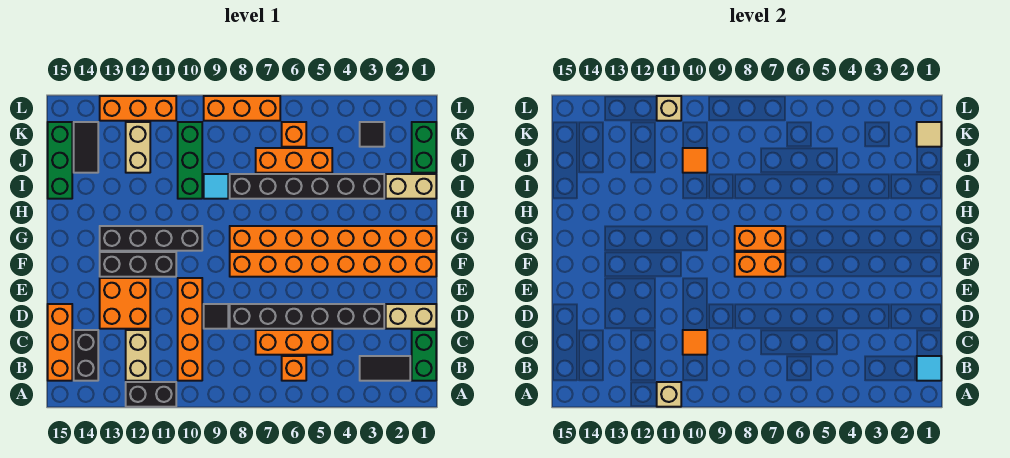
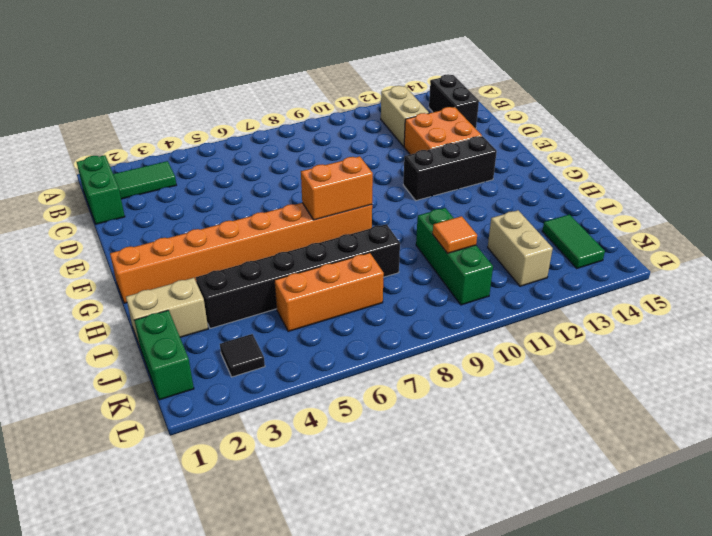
green tile B2:B3 level 1 -> black tile B2:B3 level 1
green tile J14:K14 level 1 -> black tile J14:K14 level 1
none -> black brick A11:A12 level 1
none -> orange brick B6 level 1
none -> orange brick B10:E10 level 1
none -> orange brick B15:D15 level 1

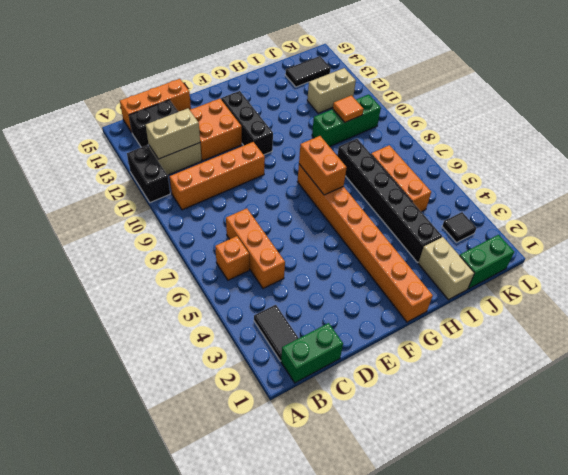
tan brick B12:C12 level 2 -> tan brick D1:D2 level 1
none -> black brick D3:D8 level 1
none -> black tile D9 level 1
none -> orange brick F1:F8 level 1
none -> black brick G10:G13 level 1

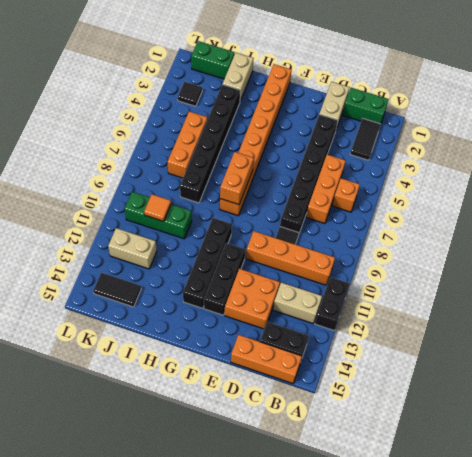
none -> orange brick F1:F8 level 1
none -> cyan tile I9 level 1
none -> green brick I15:K15 level 1
none -> orange brick K6 level 1

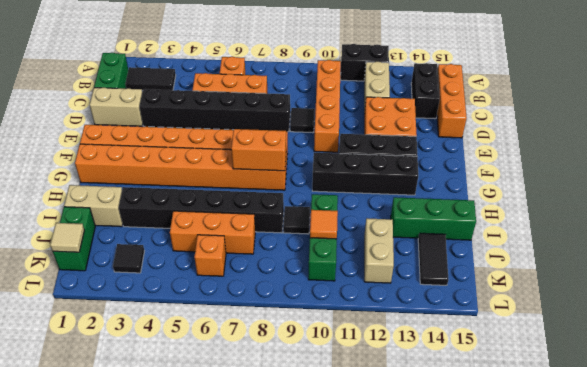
black tile I9 level 1 -> cyan tile I9 level 1
green brick I13:I15 level 1 -> green brick I15:K15 level 1
none -> orange brick L7:L9 level 1
none -> orange brick L11:L13 level 1
none -> tan brick A11 level 2
none -> cyan tile B1 level 2

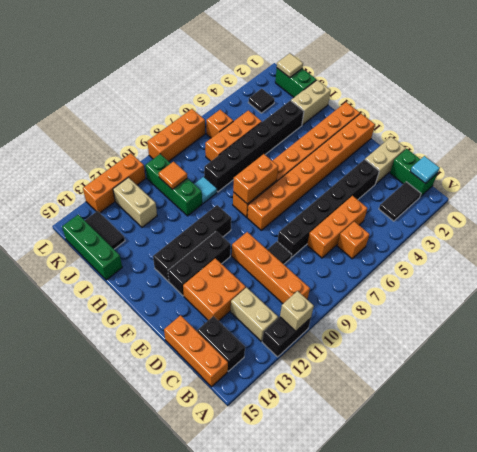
none -> orange tile C10 level 2
none -> orange brick F7:F8 level 2
none -> tan brick L11 level 2

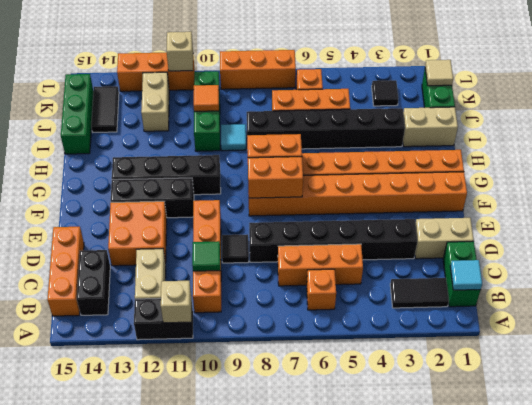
green tile C10 level 2 -> orange tile C10 level 2

